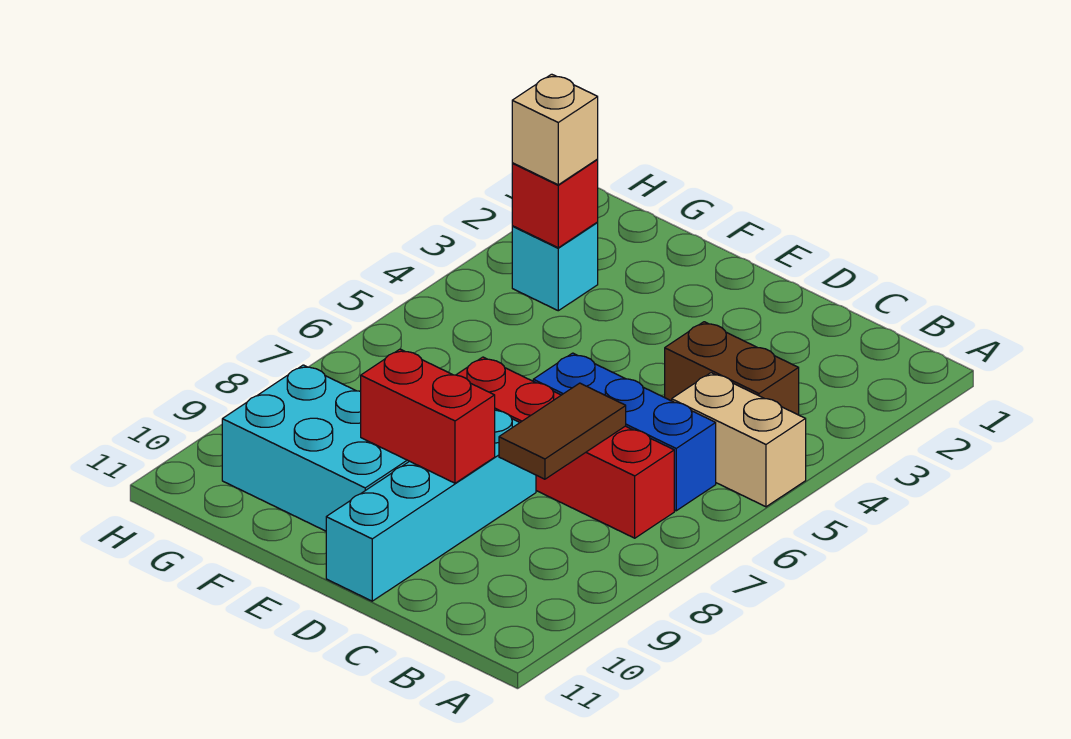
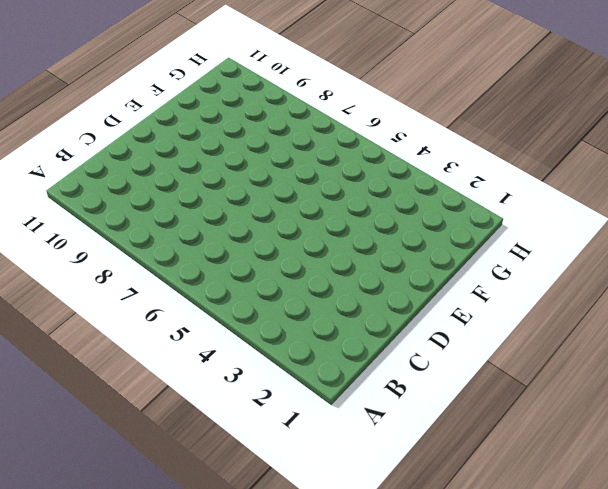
none -> tan brick A5:B5 level 1
none -> brown brick B4:C4 level 1

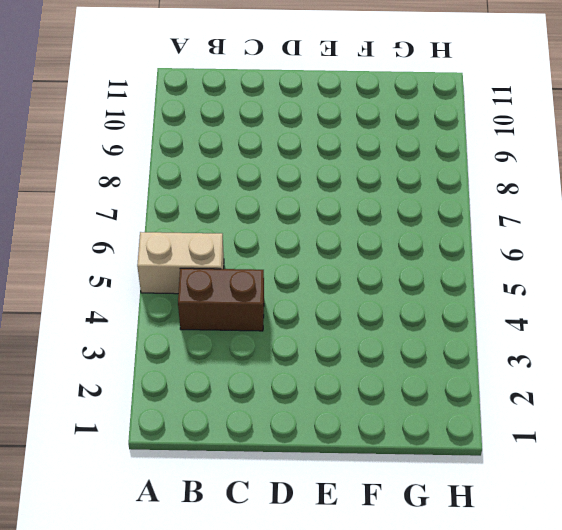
none -> blue brick B6:D6 level 1
none -> red brick B7:E7 level 1

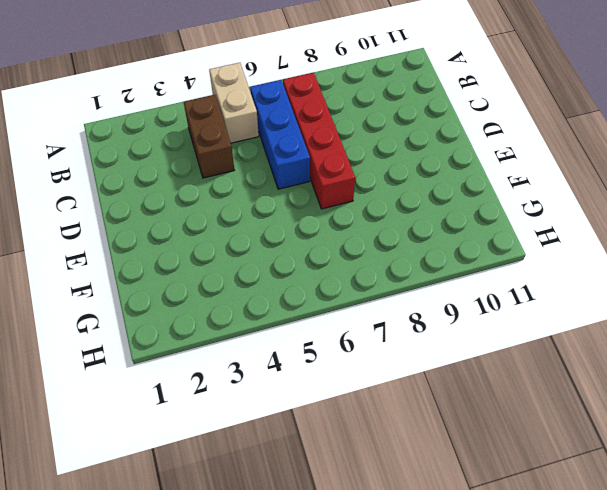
none -> cyan brick D8:D11 level 1
none -> cyan brick E9:G10 level 1

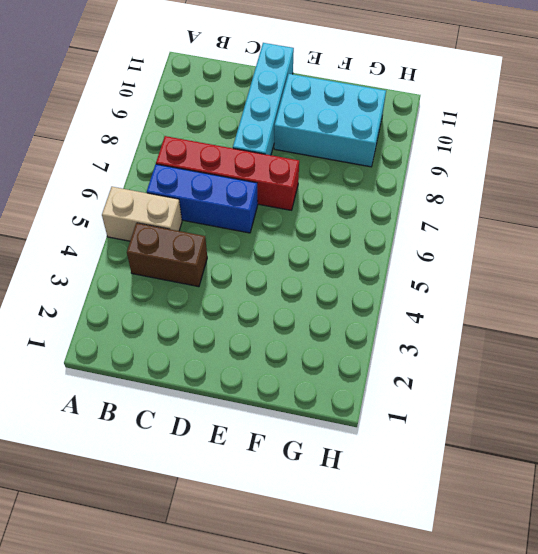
none -> cyan brick G3 level 1
none -> brown tile C7:C8 level 2

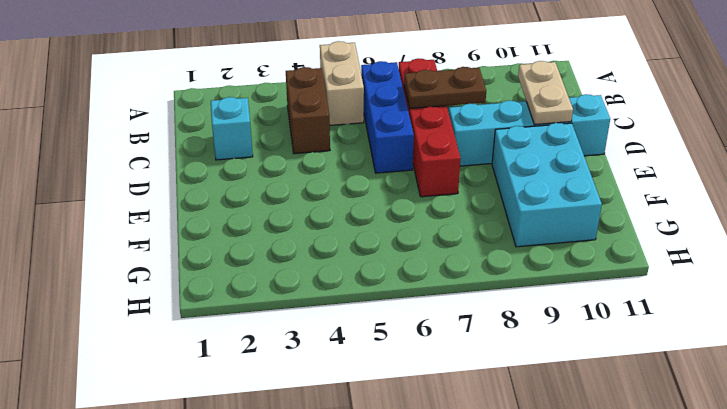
cyan brick C2 level 1 -> cyan brick G3 level 1
brown plate C7:C8 level 2 -> brown tile C7:C8 level 2
tan plate C10:D10 level 2 -> none
none -> red brick D9:E9 level 2
none -> red brick G3 level 2

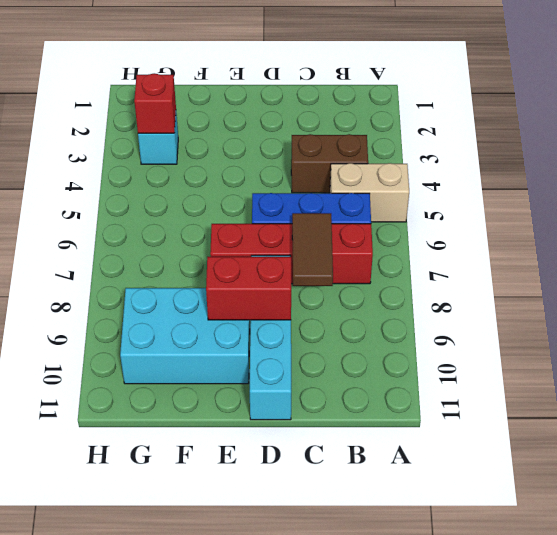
none -> tan brick G3 level 3

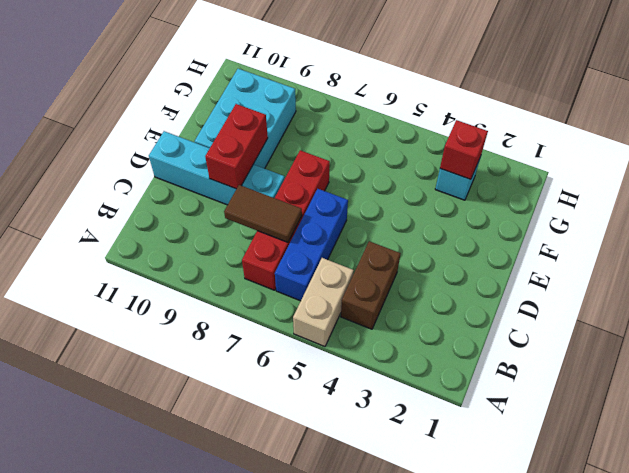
none -> tan brick G3 level 3

